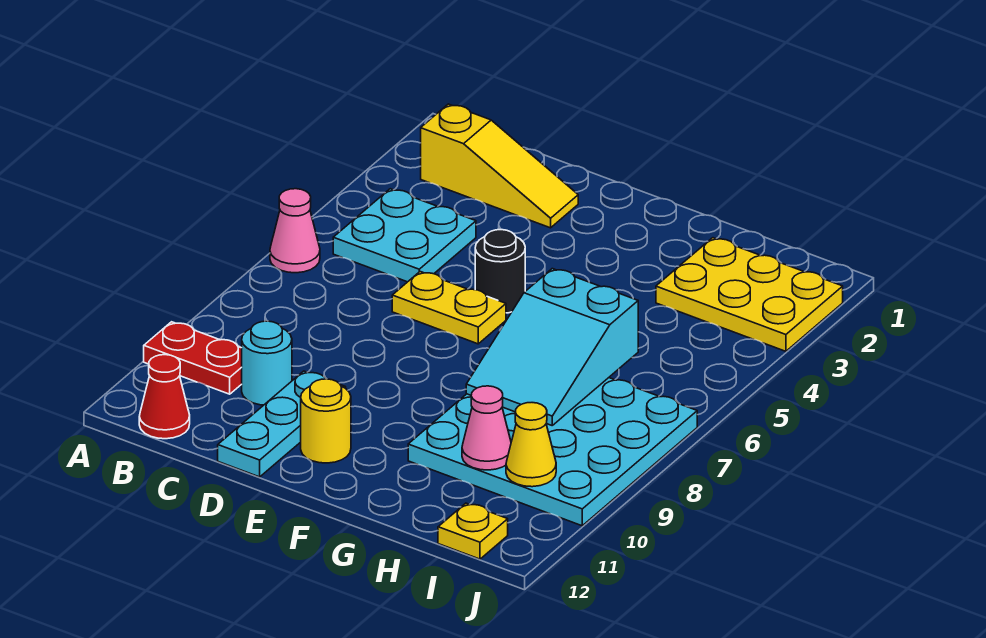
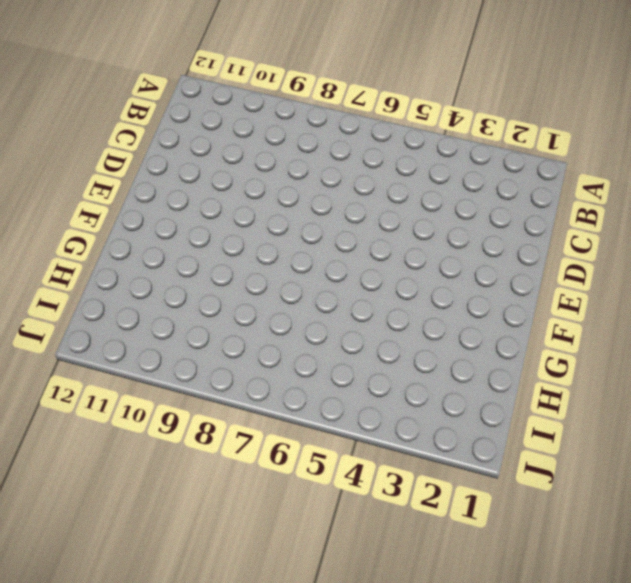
none -> pink cone A6 level 1
none -> red plate A10:B10 level 1
none -> yellow slope B2:D2 level 1 top B

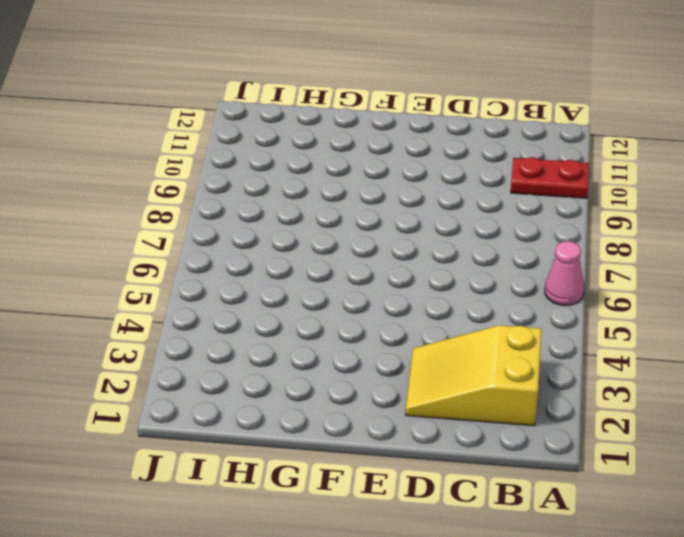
yellow slope B2:D3 level 1 top B -> yellow slope B2:D2 level 1 top B
none -> cyan plate B4:C5 level 1
none -> red cone B12 level 1
none -> cyan round brick C10 level 1

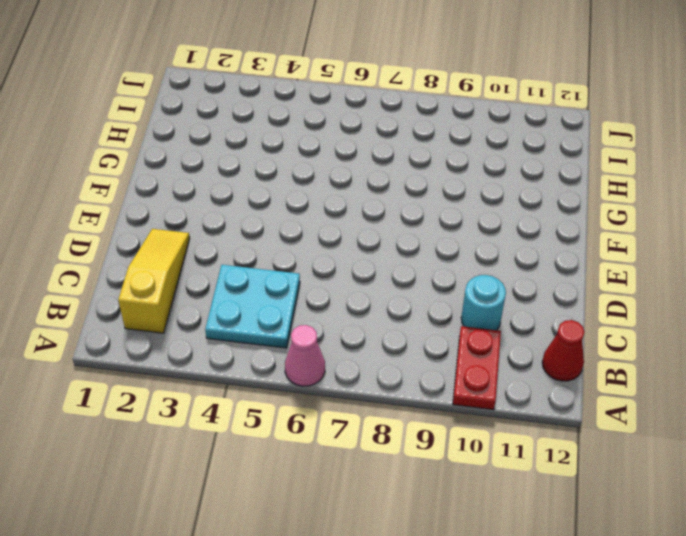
none -> yellow plate D6:E6 level 1
none -> cyan plate D10:D12 level 1
none -> black round brick E5 level 1

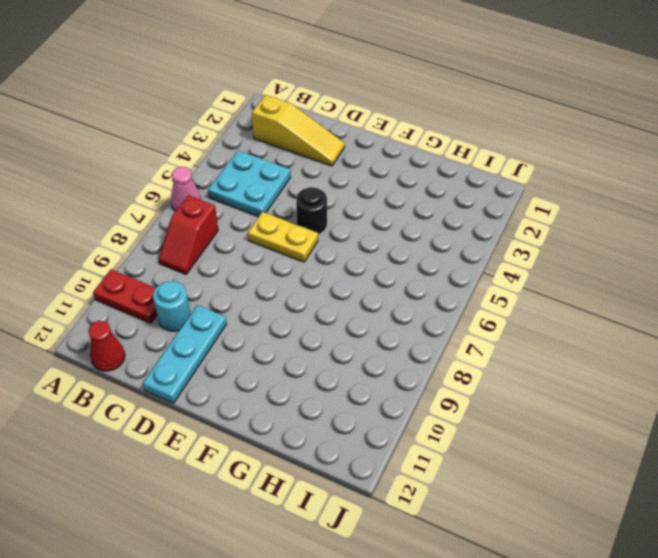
red slope B7:B8 level 1 top 7 -> none
none -> yellow round brick E11 level 1
none -> cyan plate G7:J10 level 1
none -> yellow plate H2:J3 level 1

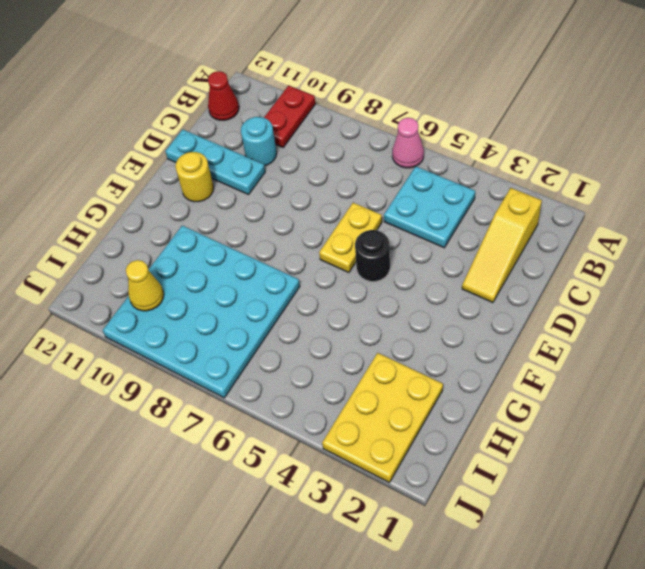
none -> yellow plate I12 level 1
none -> cyan slope G6:H8 level 2 top 6
none -> pink cone H10 level 2

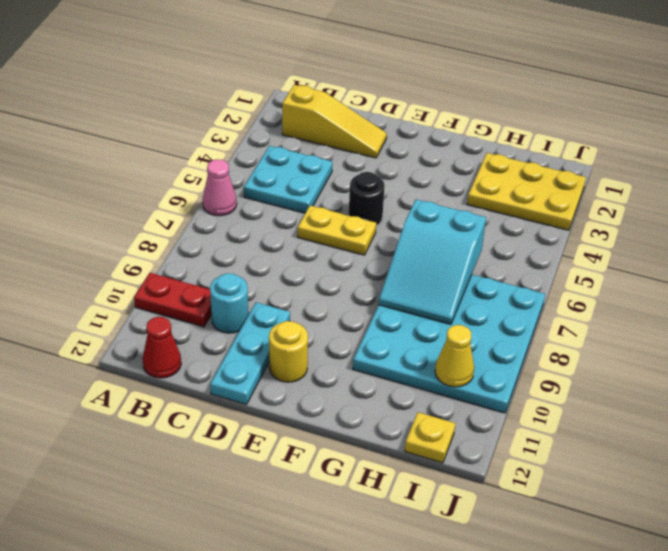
none -> pink cone H10 level 2

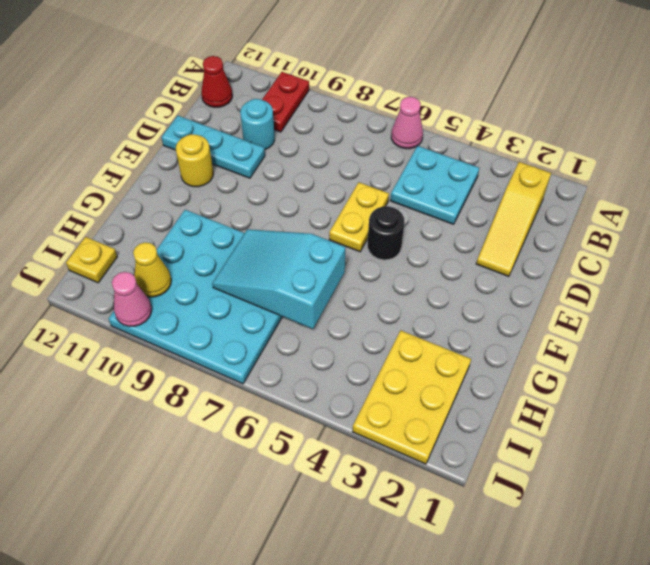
pink cone J10 level 2 -> pink cone H10 level 2

